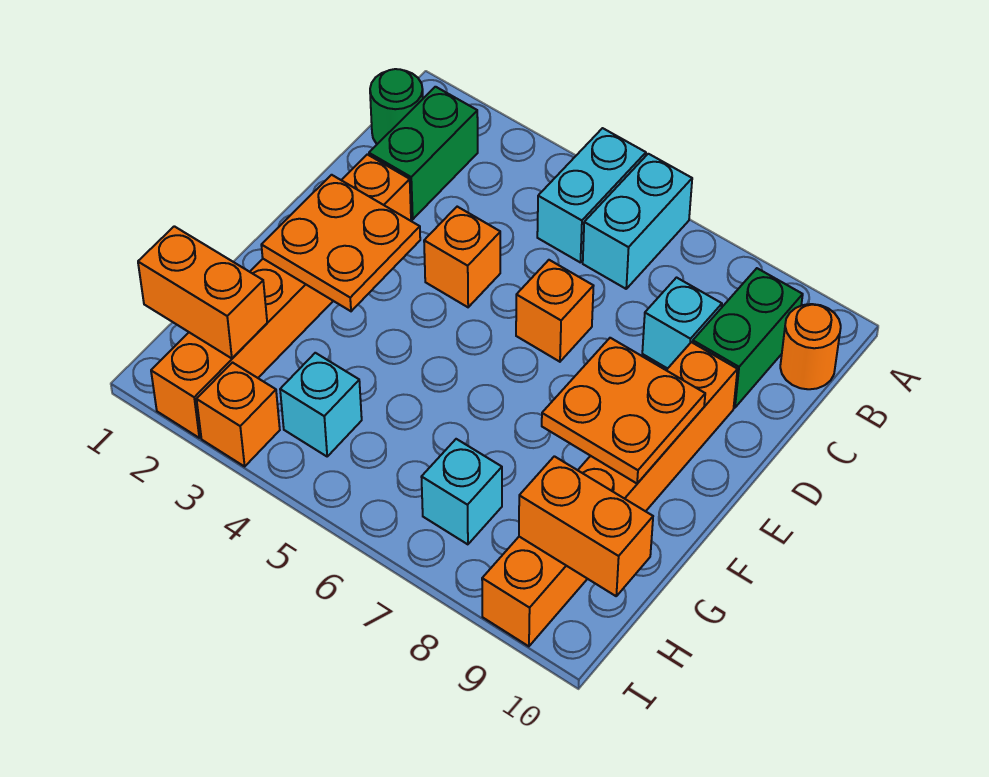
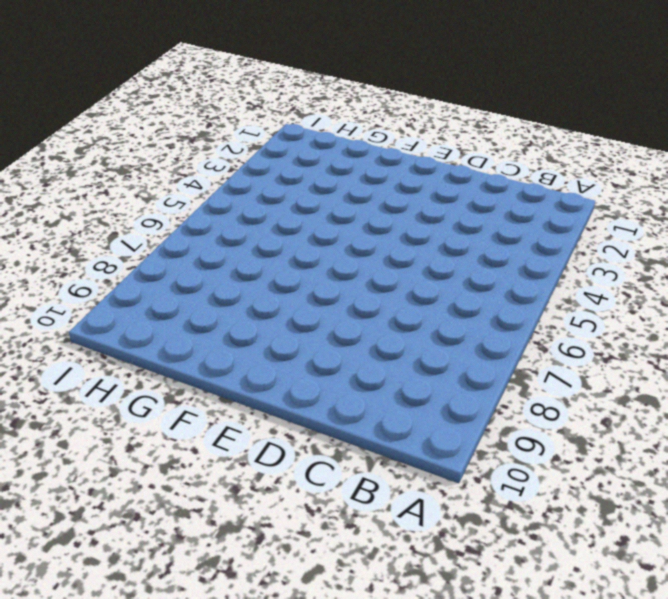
none -> cyan brick A5:B5 level 1
none -> cyan brick A6:B6 level 1
none -> green round brick B1 level 1

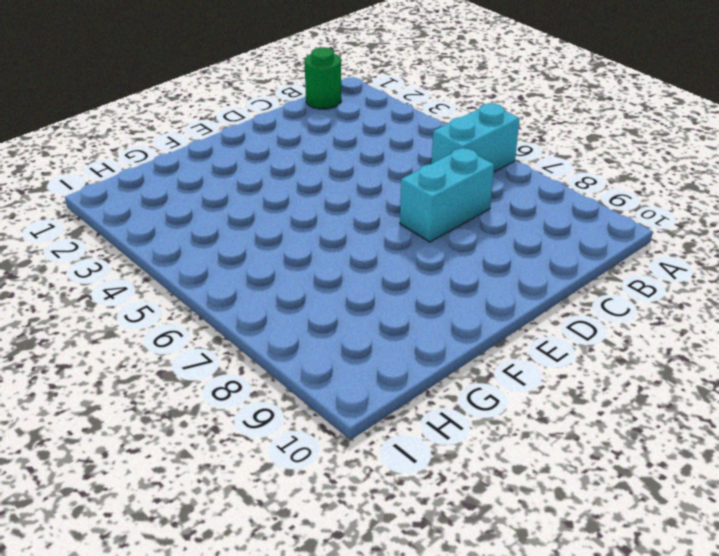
cyan brick C7:D7 level 1 -> cyan brick A5:B5 level 1
none -> green brick B2:C2 level 1
none -> green brick B9:C9 level 1
none -> orange round brick B10 level 1

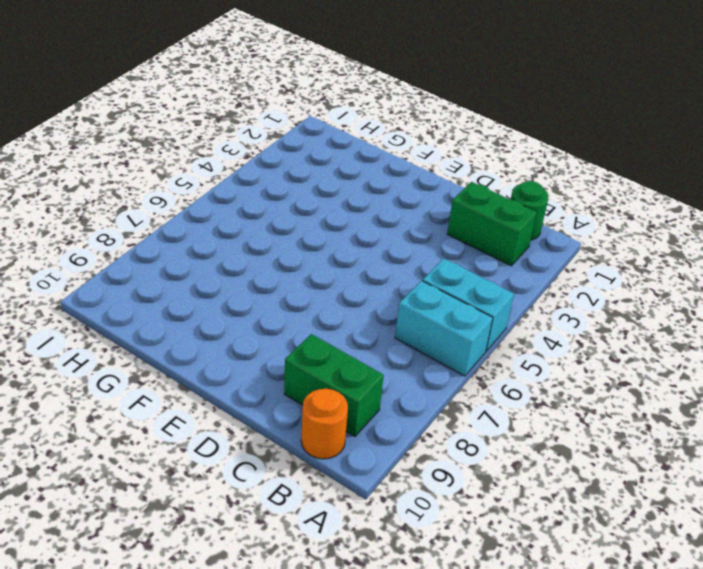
none -> cyan brick C8 level 1
none -> orange brick D2:I2 level 1
none -> orange brick D4 level 1

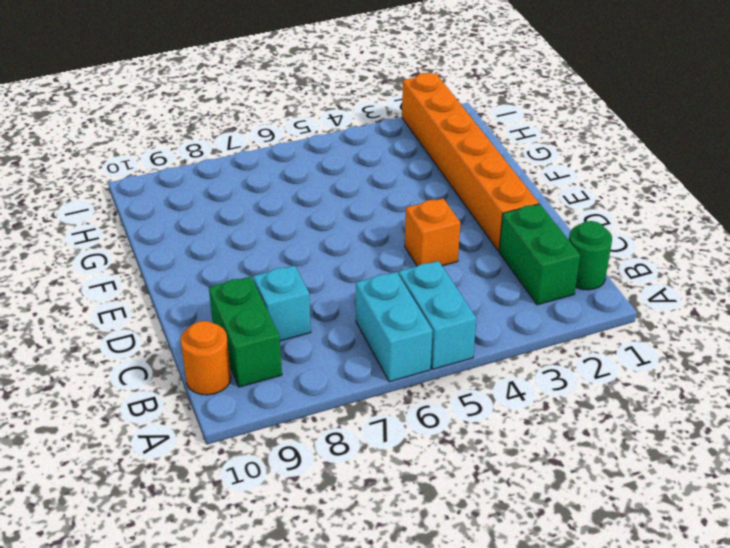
none -> orange brick D6 level 1
none -> orange brick D9:I9 level 1
none -> cyan brick H4 level 1

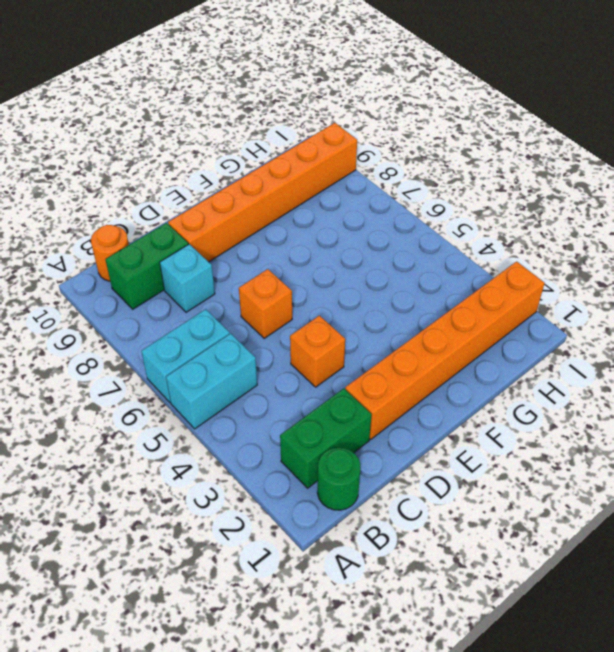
none -> cyan brick H4 level 1
none -> cyan brick H7 level 1
none -> orange brick I3 level 1

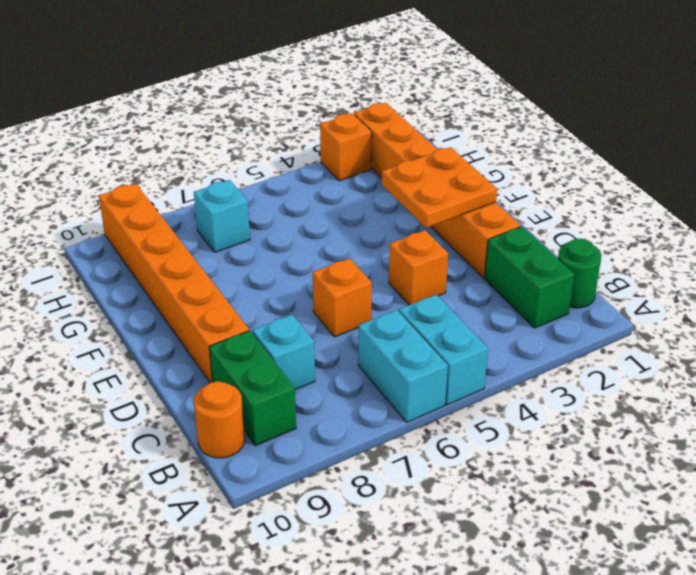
none -> cyan brick H4 level 1
none -> orange plate E8:F9 level 2
none -> orange brick H1:H2 level 2

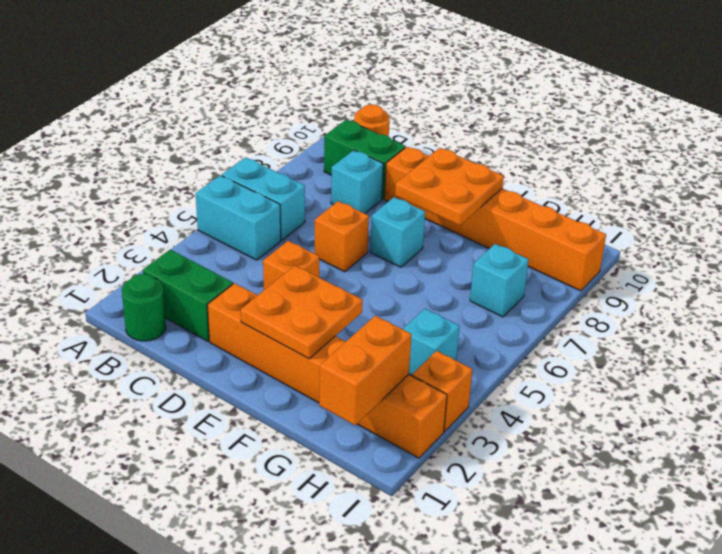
cyan brick E7 level 1 -> none
none -> orange brick H9:H10 level 2

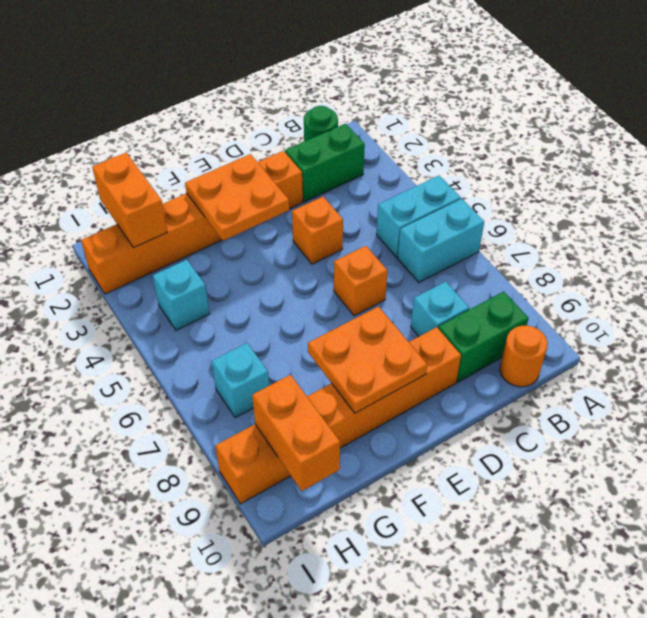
none -> orange brick I3 level 1

